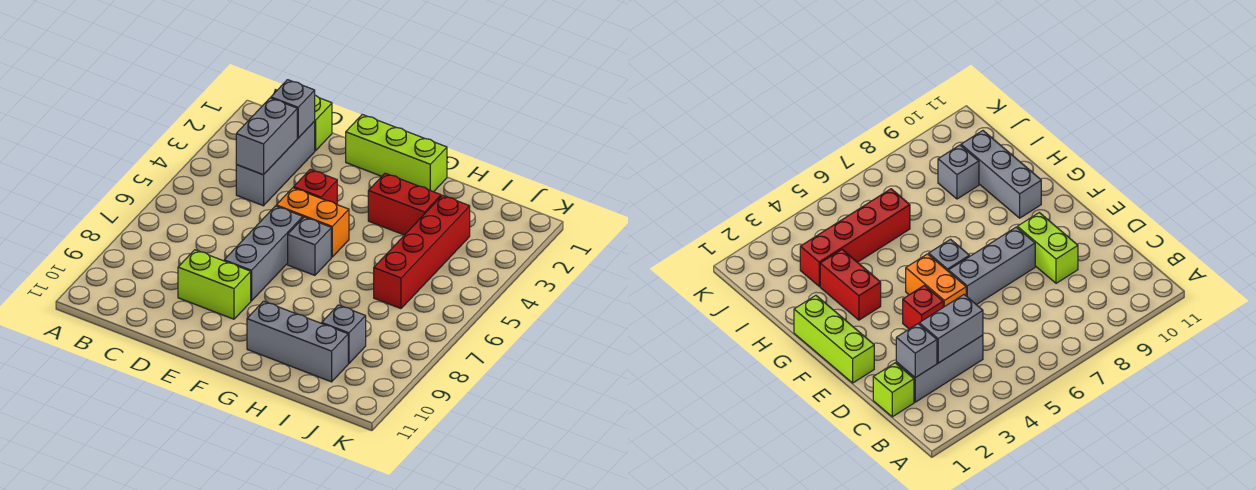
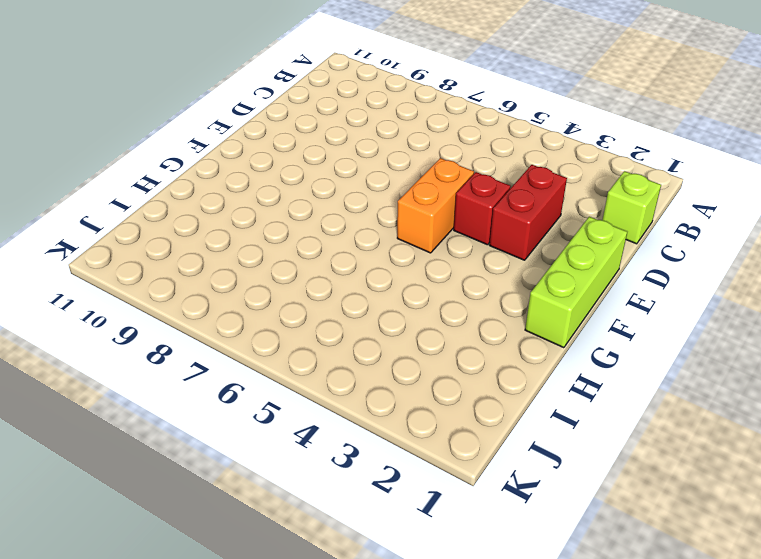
red brick D3:E3 level 1 -> red brick G3:H3 level 1
none -> grey brick C2:C4 level 1
none -> lime brick D9:E9 level 1
none -> grey brick E6:E8 level 1

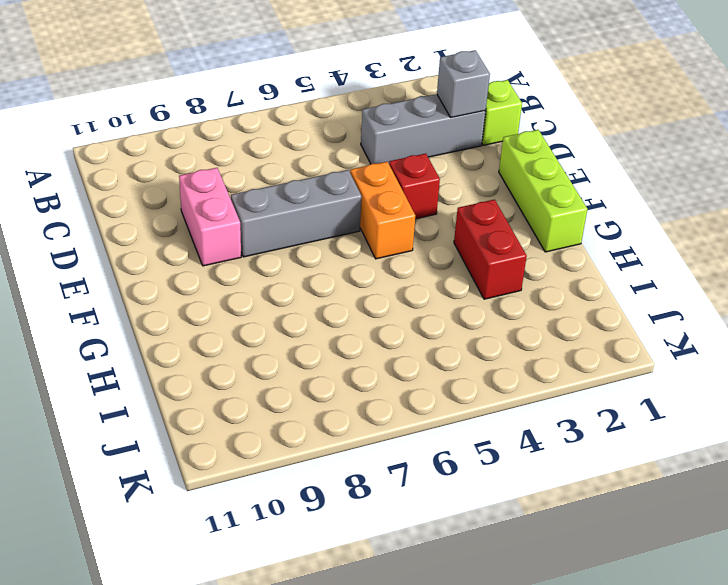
pink brick D9:E9 level 1 -> lime brick D9:E9 level 1
none -> grey brick F6 level 1
none -> grey brick G10:I10 level 1
none -> red brick I3:I6 level 1

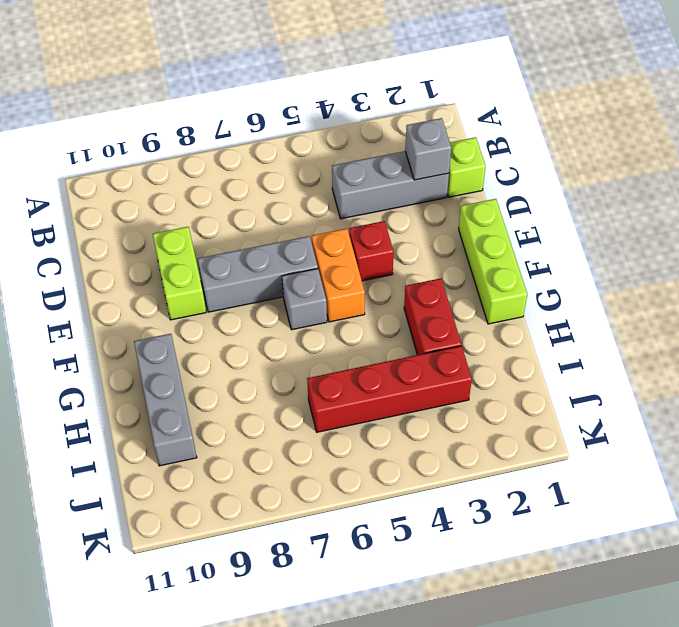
none -> grey brick I9 level 1
none -> grey brick C3:C4 level 2

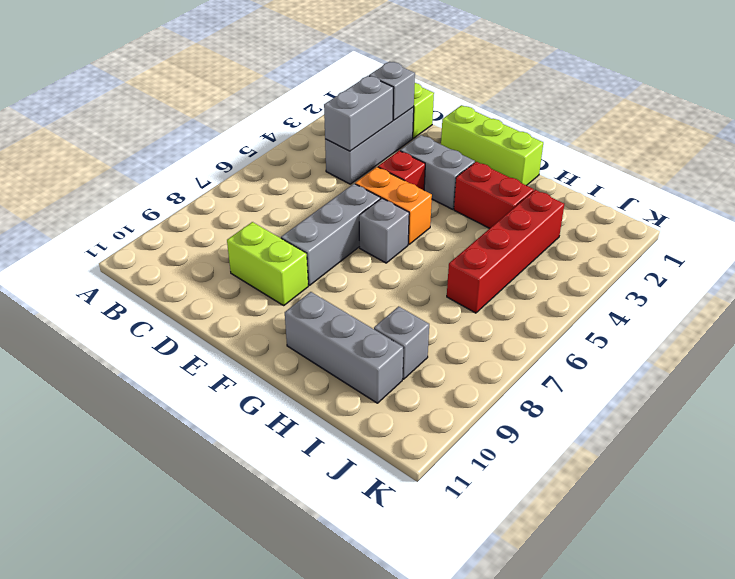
grey brick E3:F3 level 1 -> none

